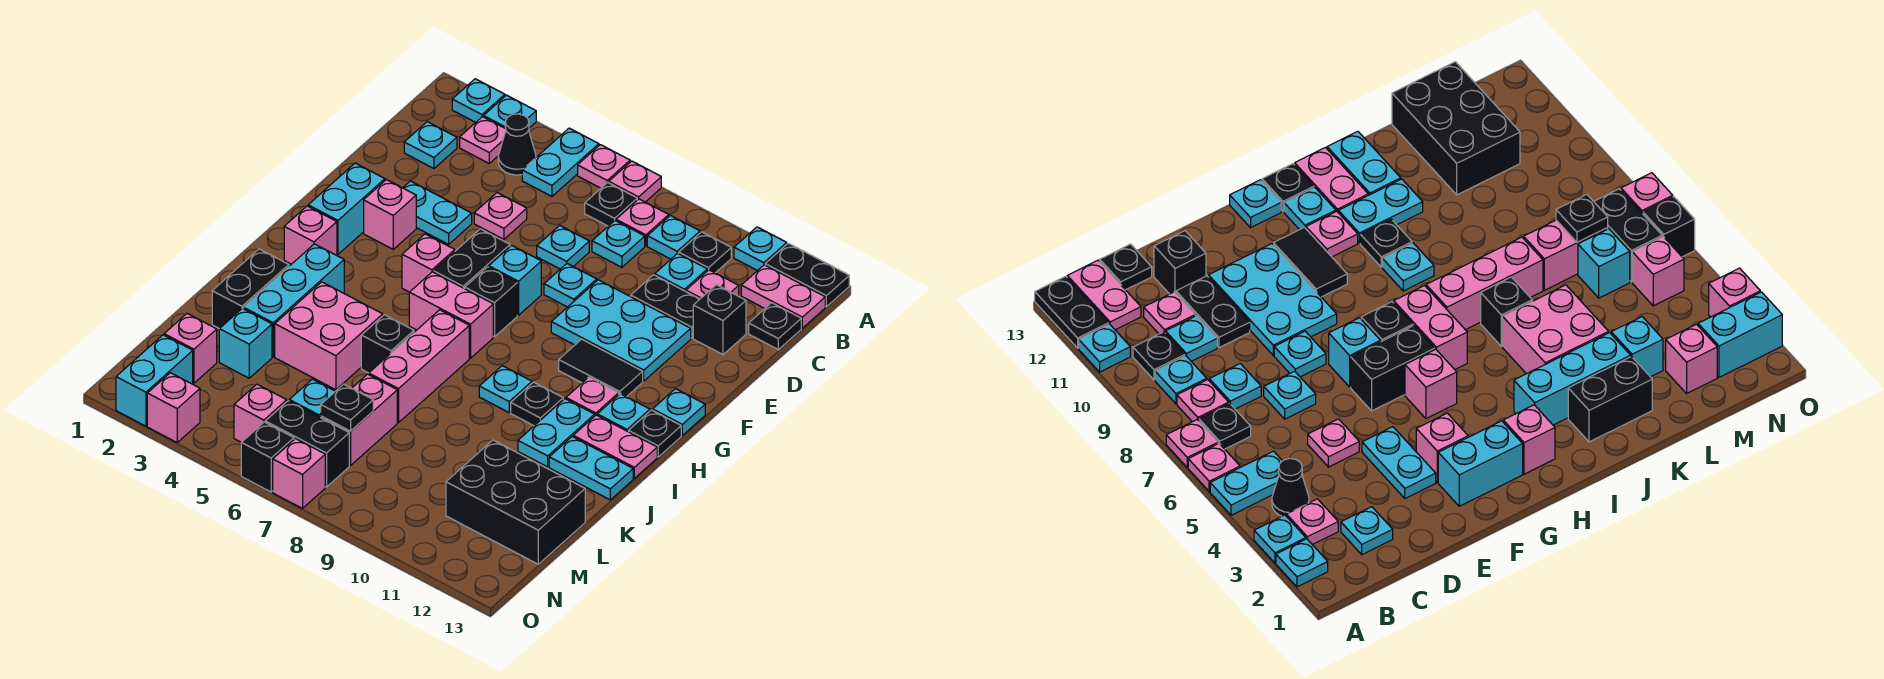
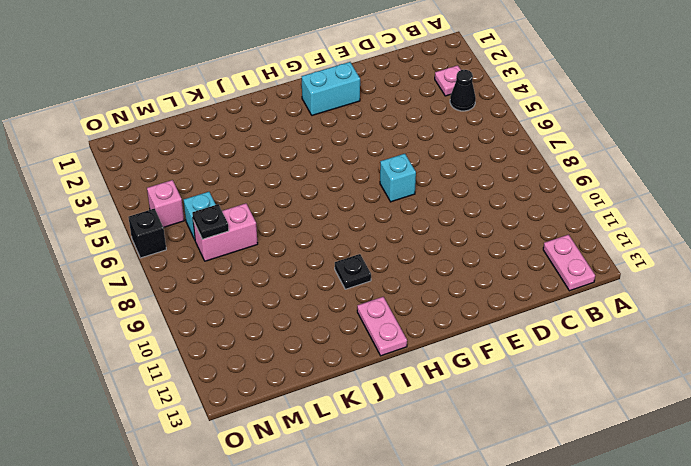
none -> cyan plate A2 level 1
none -> cyan plate A3 level 1
none -> cyan plate A5:B5 level 1
none -> pink plate A6 level 1

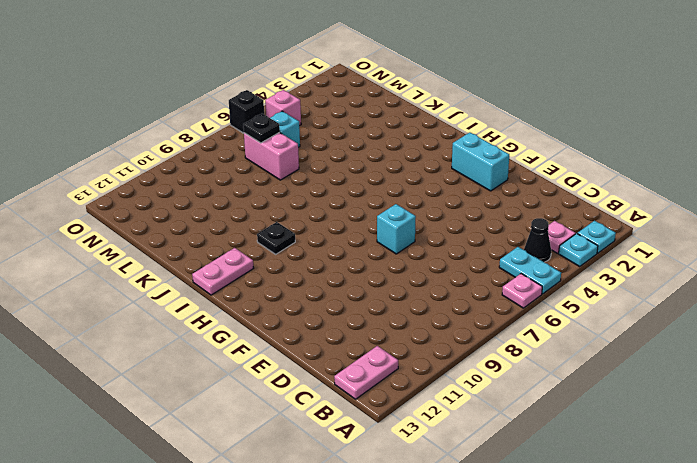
none -> pink plate A7 level 1
none -> cyan plate A11 level 1
none -> black plate A12:A13 level 1
none -> black plate B7 level 1

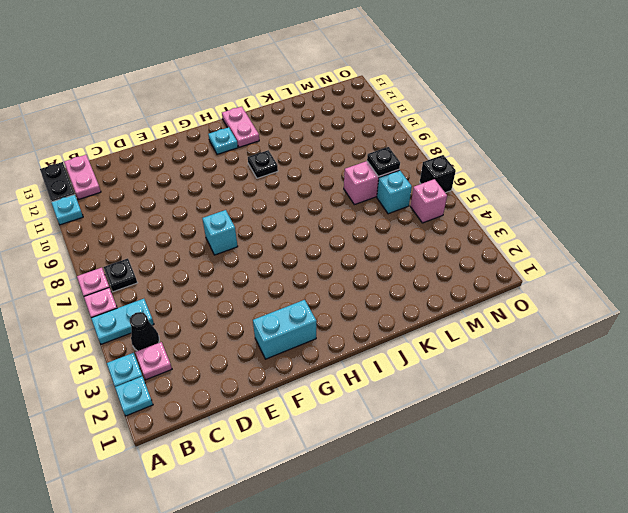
none -> pink plate B8 level 1
none -> cyan plate B9 level 1
none -> black plate B10 level 1
none -> cyan plate C2 level 1

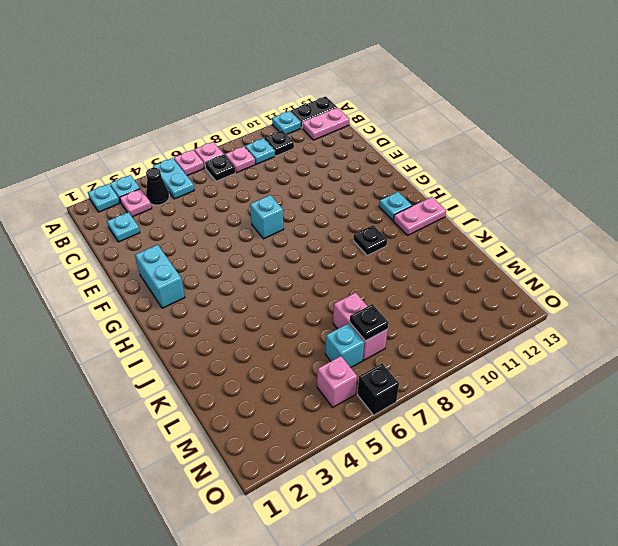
none -> cyan plate C8 level 1
none -> cyan plate C10 level 1
none -> pink plate C11 level 1
none -> black plate C13 level 1

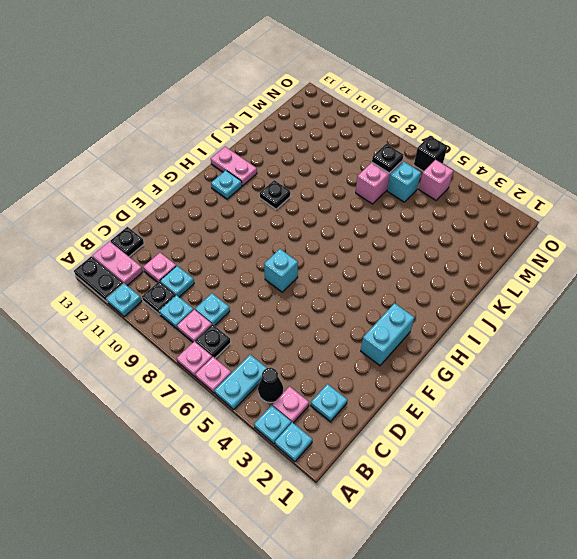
none -> pink plate D5 level 1
none -> cyan plate D7 level 1
none -> black plate D10:D11 level 1
none -> black brick D12 level 1

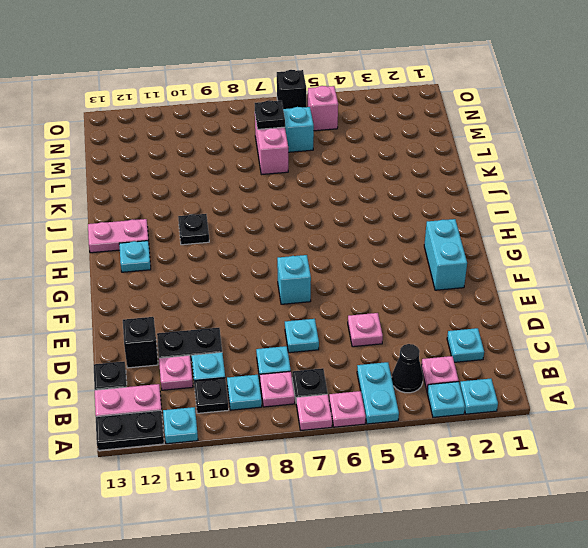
none -> cyan plate E3:E4 level 1
none -> cyan plate E8 level 1
none -> cyan plate E9:F11 level 1
none -> pink brick F3 level 1

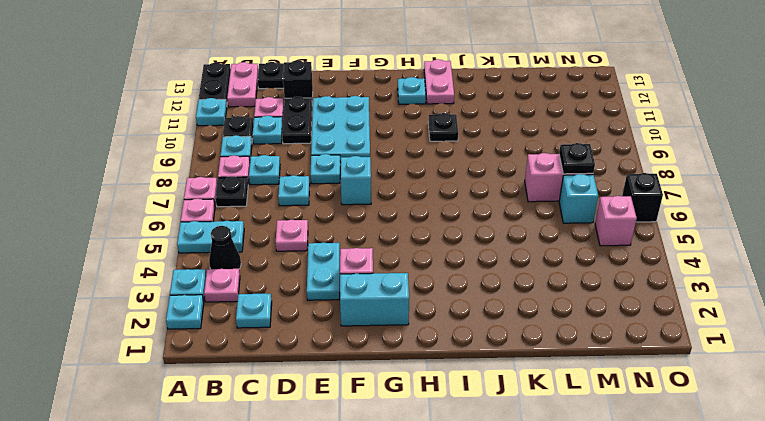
none -> black brick F6:G6 level 1
none -> pink brick G5 level 1
none -> black brick G7 level 1
none -> black tile G10:G11 level 1

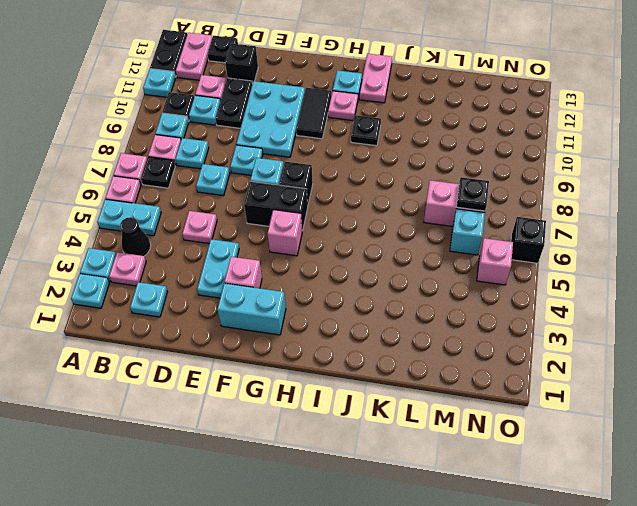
none -> cyan plate G13 level 1
none -> pink brick H2 level 1
none -> pink brick H6:H7 level 1
none -> black plate H13 level 1

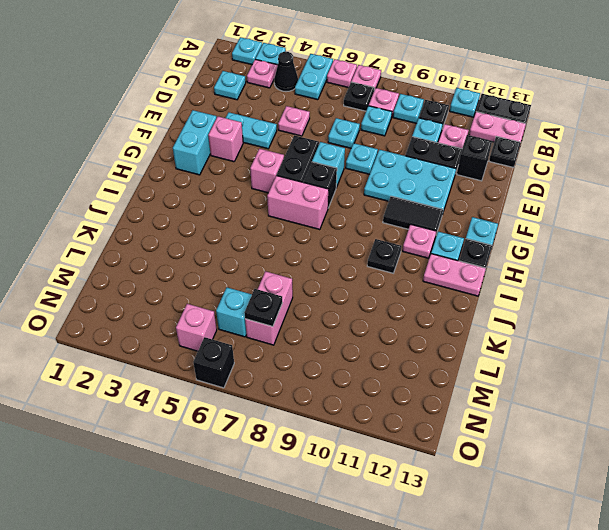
none -> pink brick H2 level 1
none -> cyan brick I3:K3 level 1
none -> pink brick I7:K7 level 1
none -> cyan plate I9 level 1

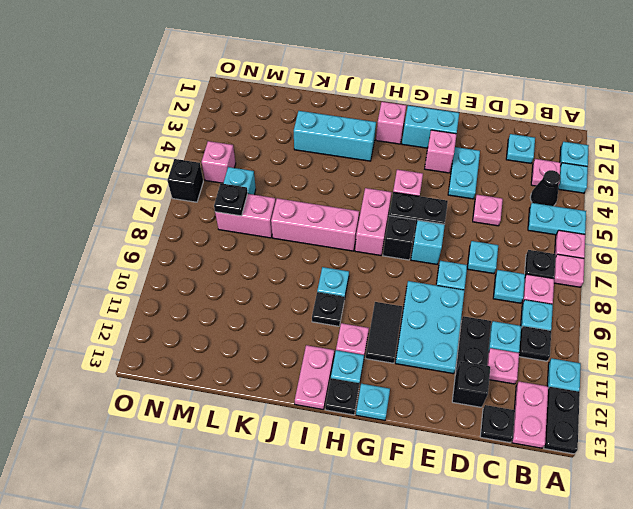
none -> cyan plate I11:J11 level 1
none -> black brick J2:K2 level 1
none -> pink brick J4:K5 level 1
none -> black brick J6 level 1

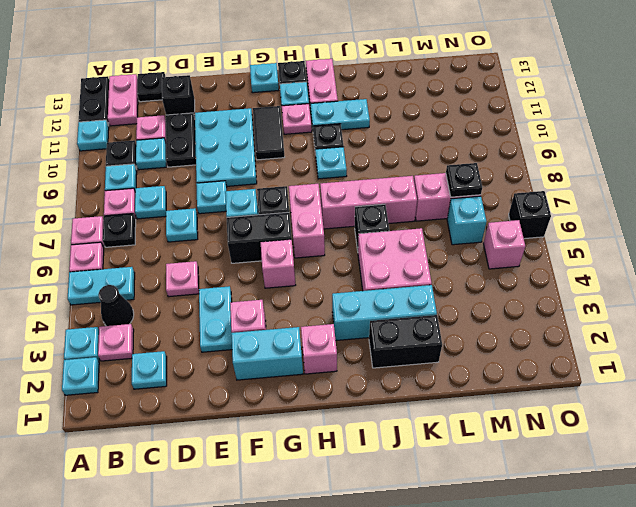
none -> cyan plate J12:J13 level 1
none -> cyan brick L3 level 1
none -> black brick L11:M13 level 1
none -> pink brick M2 level 1

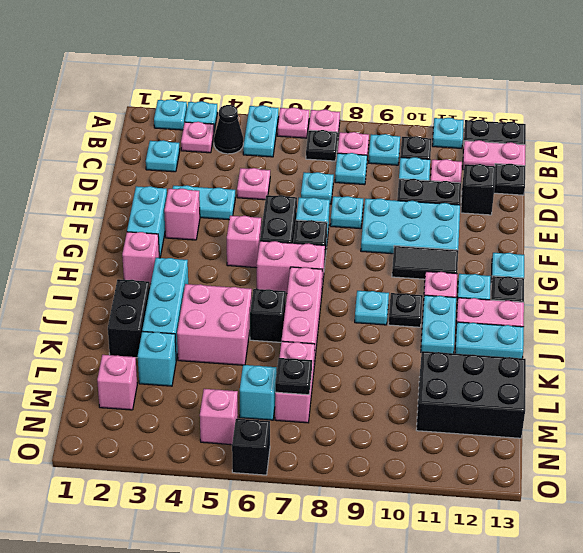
none -> cyan brick N2:O2 level 1
none -> black brick N6:N7 level 1
none -> pink brick O3 level 1
none -> pink brick O7 level 1

